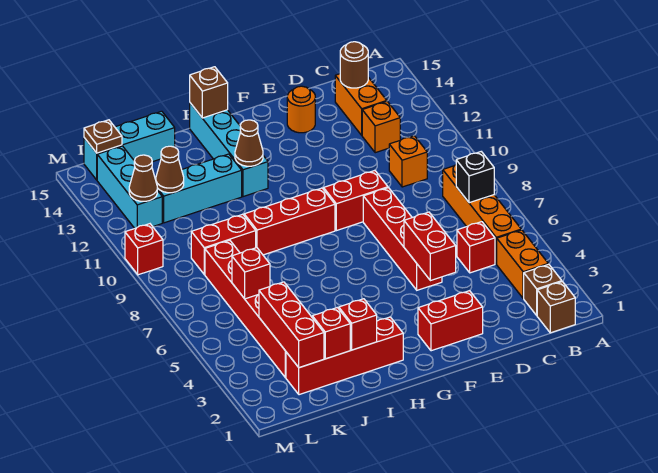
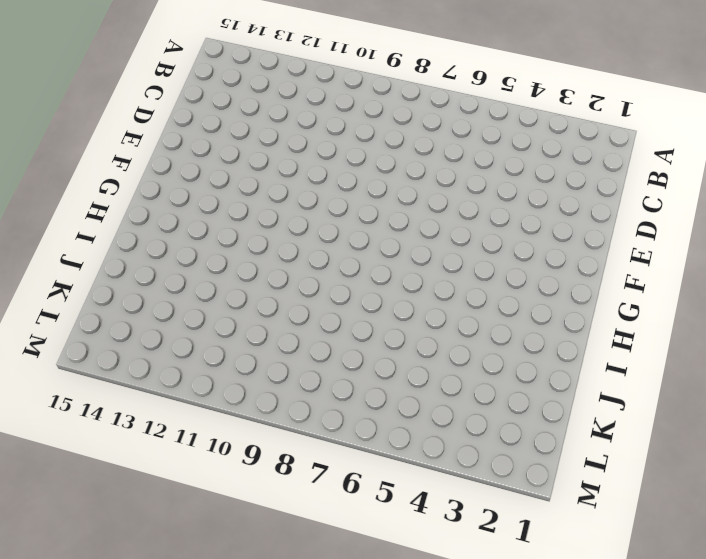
none -> brown brick B1 level 1
none -> brown brick B2 level 1
none -> orange brick B3:B4 level 1
none -> orange brick B5:B8 level 1

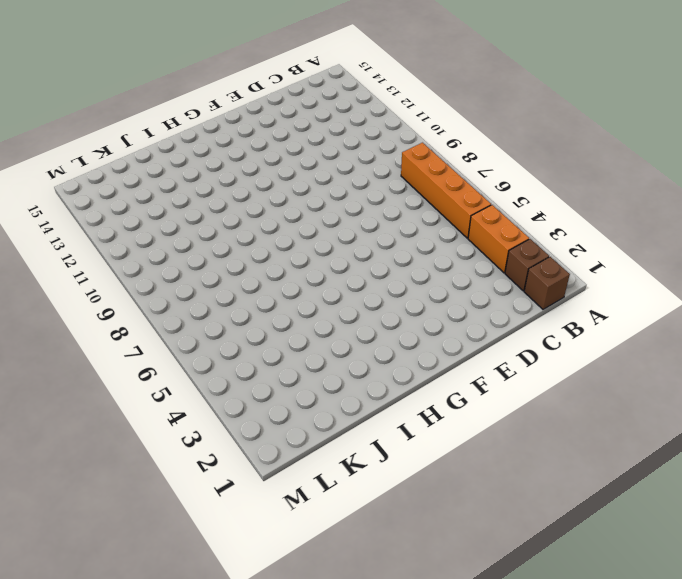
none -> red brick C5 level 1
none -> orange brick C10 level 1
none -> orange brick C12 level 1
none -> orange brick C13:C14 level 1

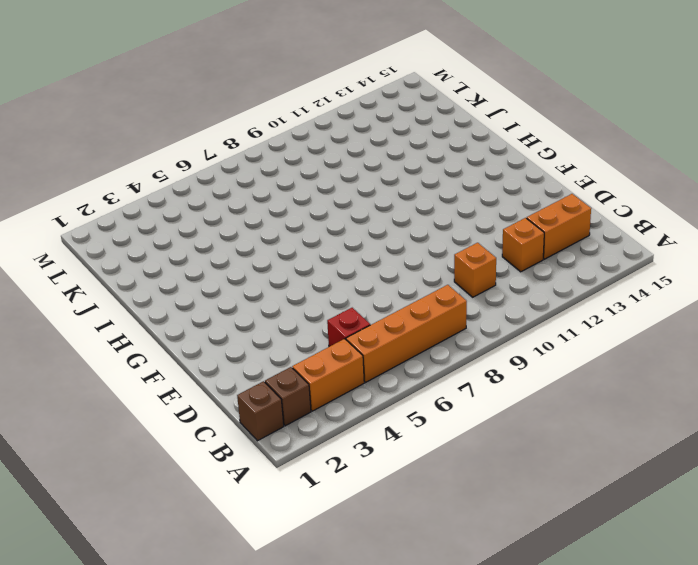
none -> red brick E2:F2 level 1
none -> red brick E5:E8 level 1
none -> red brick E9:F9 level 1
none -> orange round brick E14 level 1

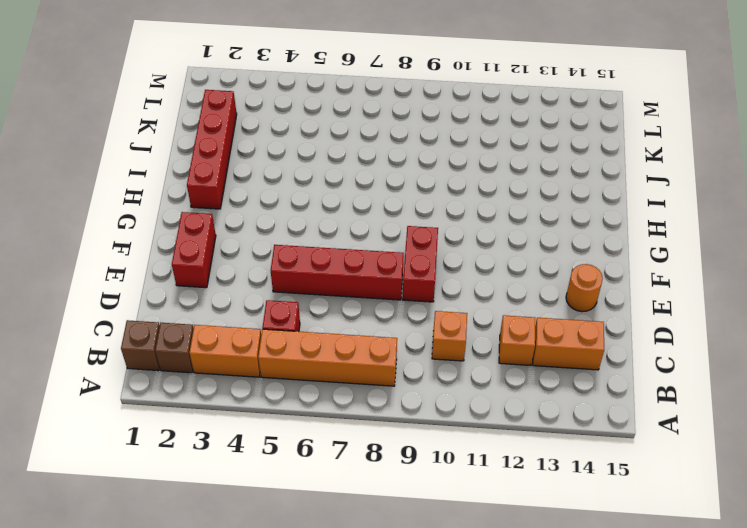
none -> red brick G9:I9 level 1
none -> cyan brick H12:H15 level 1
none -> cyan brick I12:K12 level 1
none -> red brick J9:K9 level 1

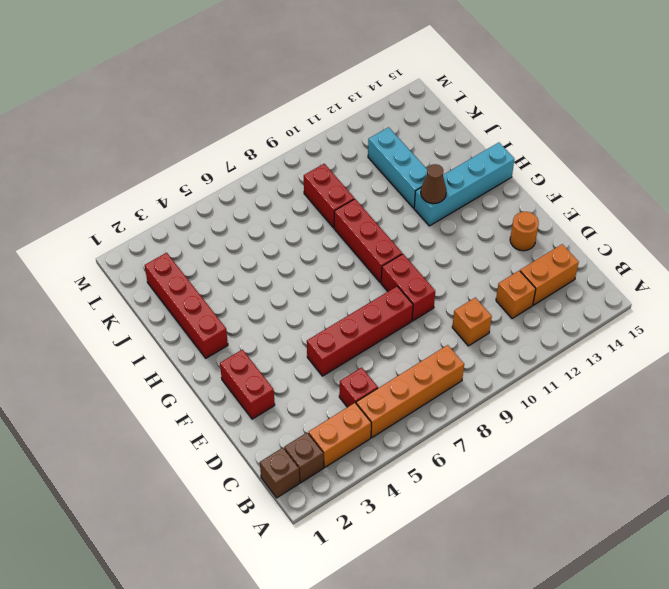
none -> cyan brick J15:L15 level 1
none -> red brick K3:K8 level 1
none -> cyan brick L12:L14 level 1
none -> red brick M10 level 1

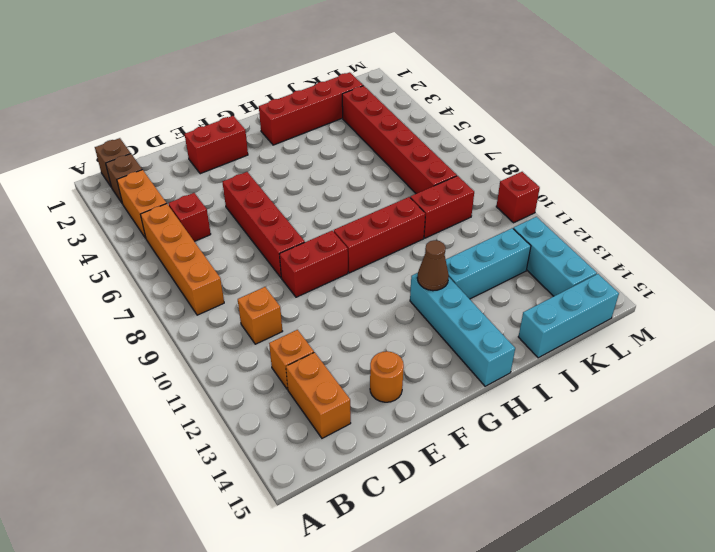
none -> black brick B7 level 2
none -> brown round brick C14 level 2
none -> red brick E4:E5 level 2
none -> brown brick H15 level 2

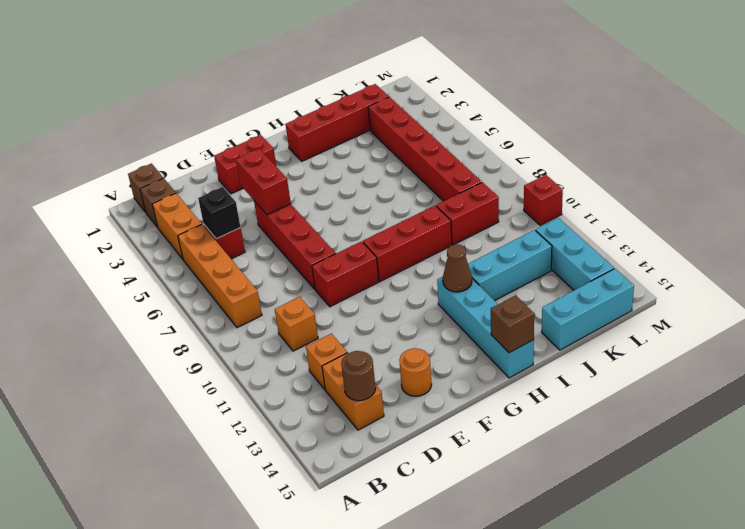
black brick C5 level 2 -> black brick B7 level 2
none -> red brick I2 level 2
none -> red brick J2 level 2
none -> red brick K2:K4 level 2
none -> red brick K6 level 2

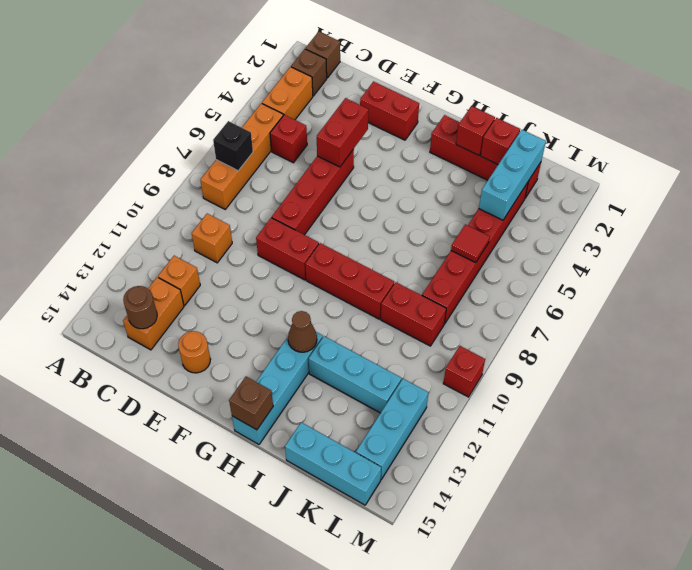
cyan brick K2:K4 level 2 -> red brick K2:K4 level 2
red tile K6 level 2 -> red brick K6 level 2
none -> brown cone K12 level 2
none -> brown cone L12 level 2
none -> brown plate L15 level 2

